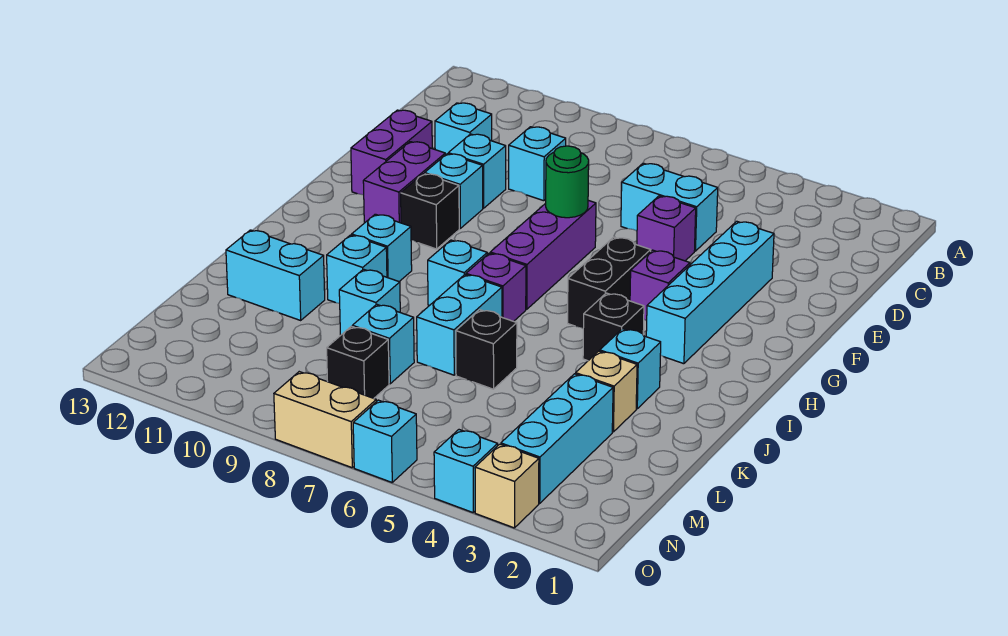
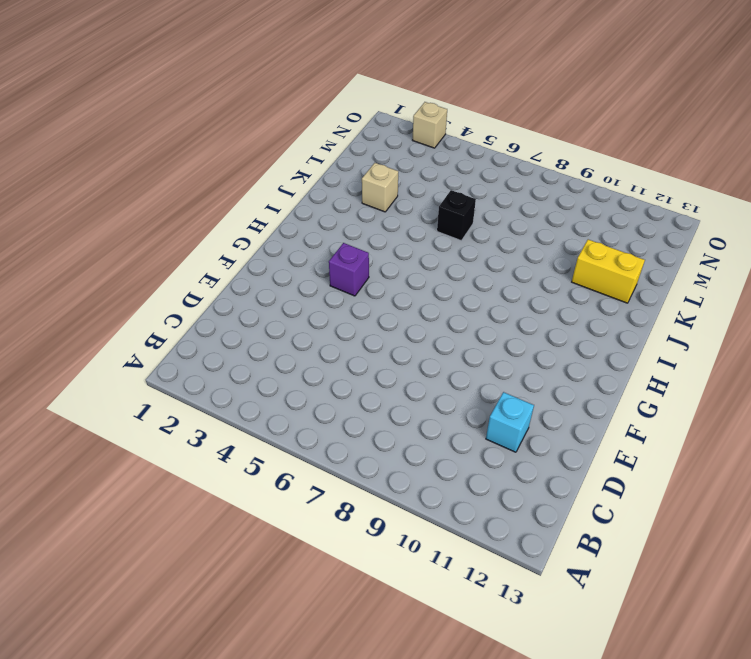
yellow brick K11:K12 level 1 -> cyan brick K11:K12 level 1
none -> cyan brick D5:D6 level 1
none -> cyan brick D9 level 1
none -> cyan brick E3:H3 level 1
none -> purple brick E5 level 1

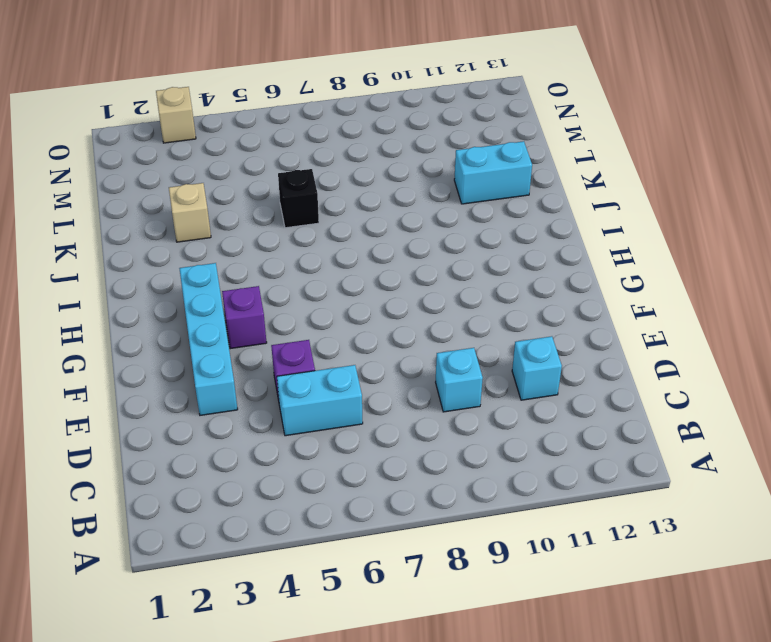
none -> cyan brick E10 level 1
none -> purple brick E12:F12 level 1
none -> purple brick F7:H7 level 1
none -> cyan brick F10 level 1

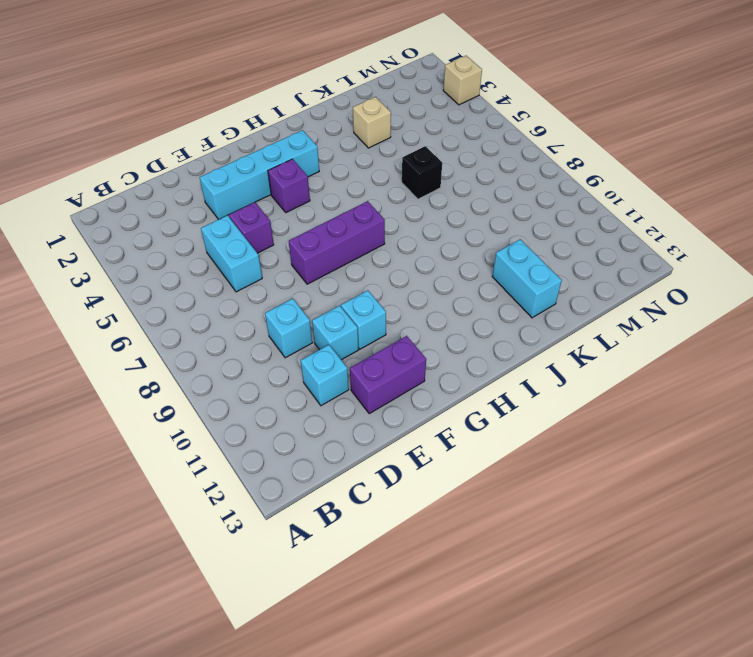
none -> purple brick F11:G11 level 1
none -> black brick G5:H5 level 1
none -> black brick G10 level 1
none -> black brick I4 level 1

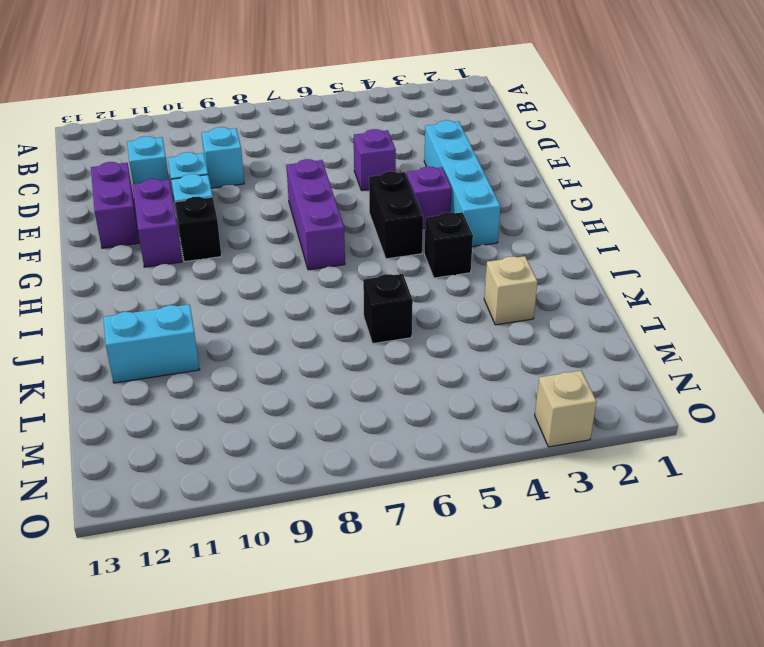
none -> cyan brick D5:D6 level 1
none -> purple brick I7 level 1
none -> cyan brick I8 level 1
none -> cyan brick I10 level 1

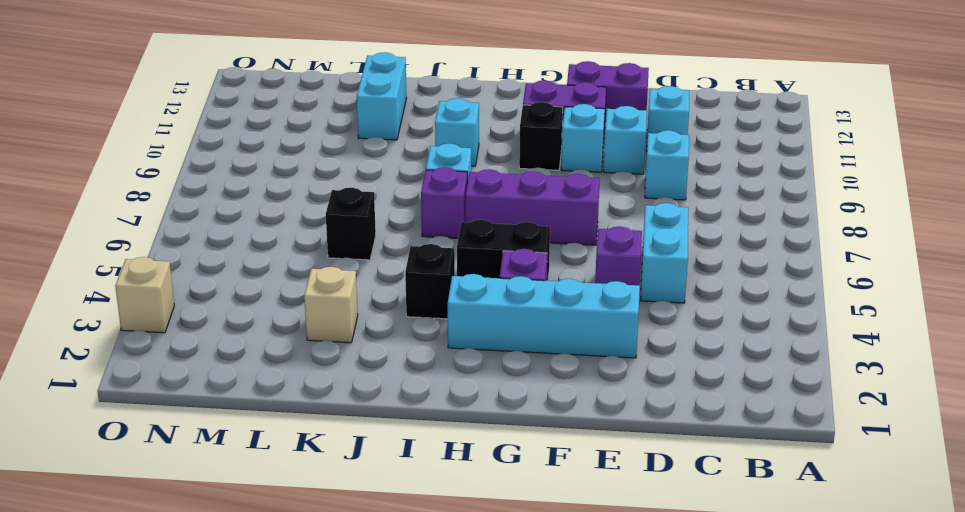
none -> cyan brick J3 level 1
none -> cyan brick J7:K7 level 1
none -> cyan brick J10 level 1
none -> cyan brick K9 level 1

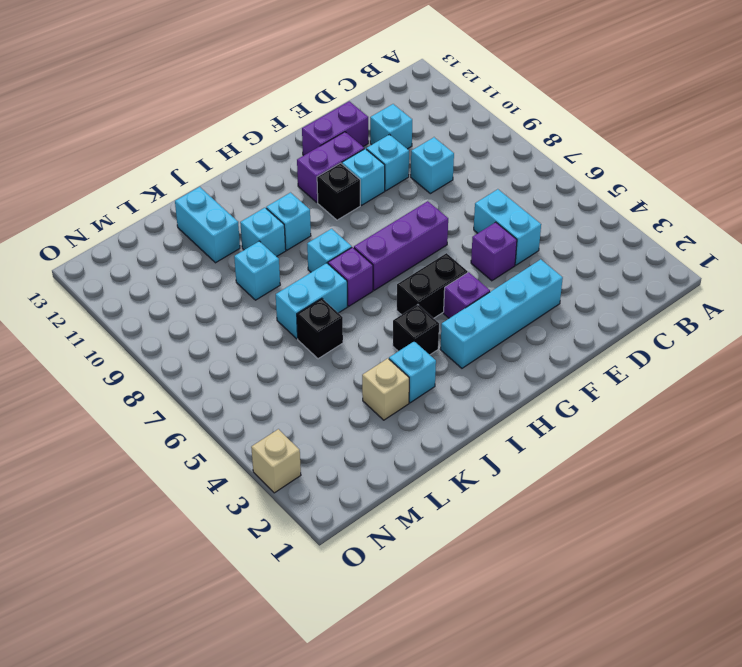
none -> cyan brick L3:N3 level 1
none -> cyan brick L8 level 1
none -> black brick M8 level 1
none -> cyan brick O4 level 1

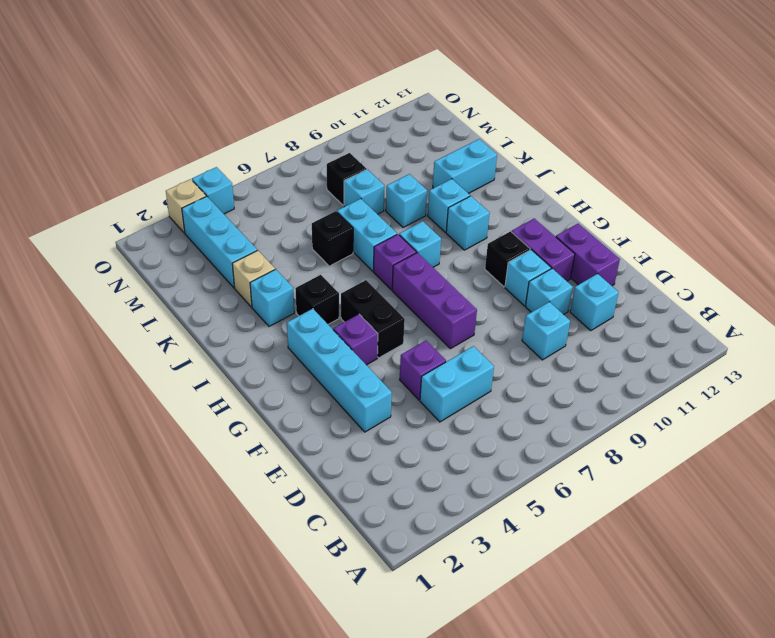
none -> cyan brick O6 level 1
none -> tan brick O7:O8 level 1
none -> green round brick F7 level 2

